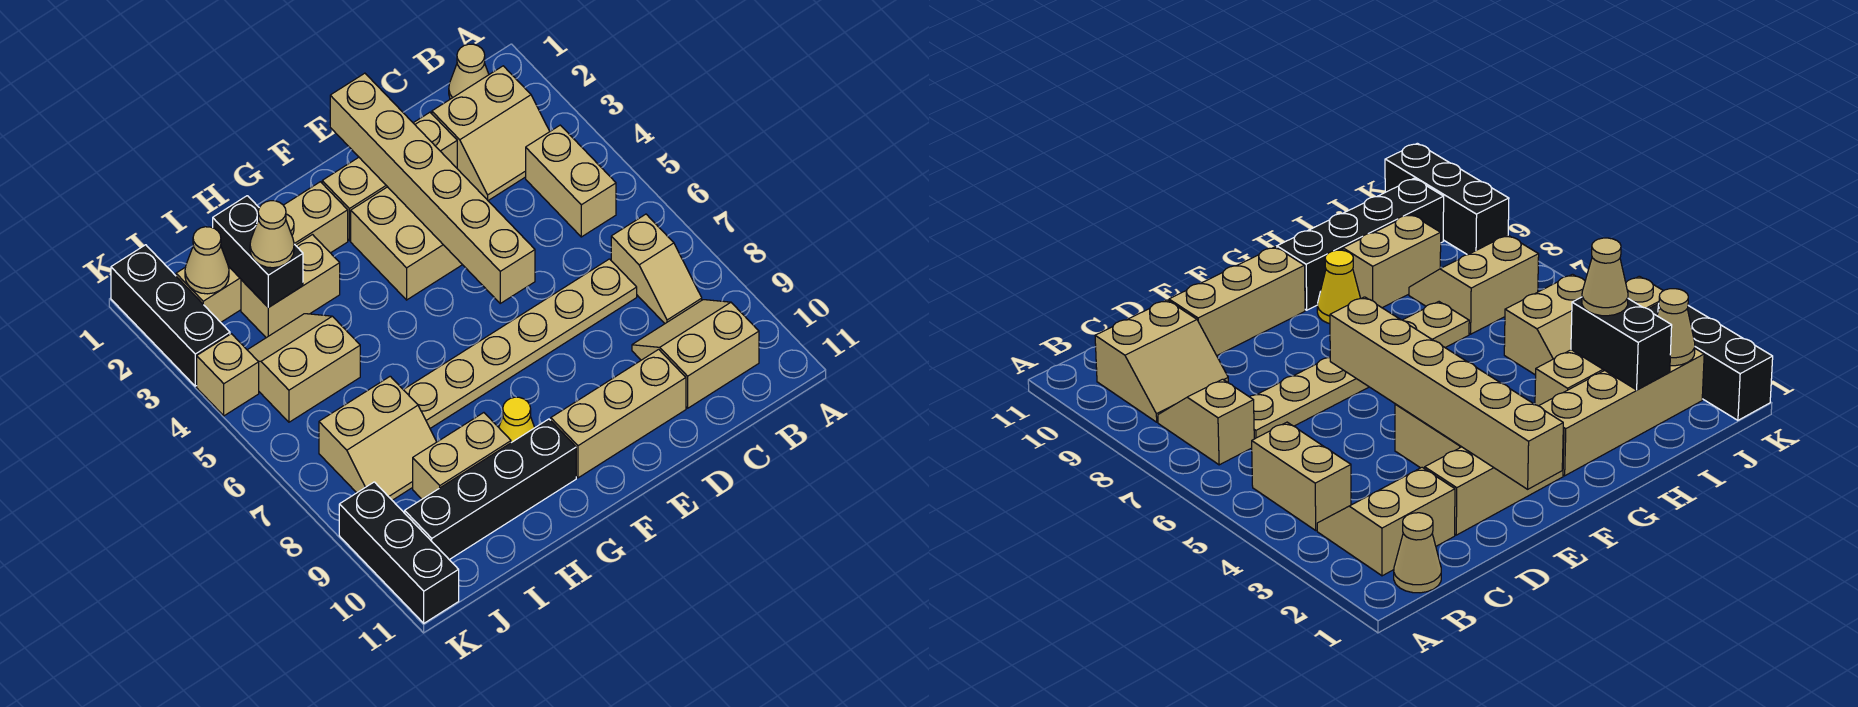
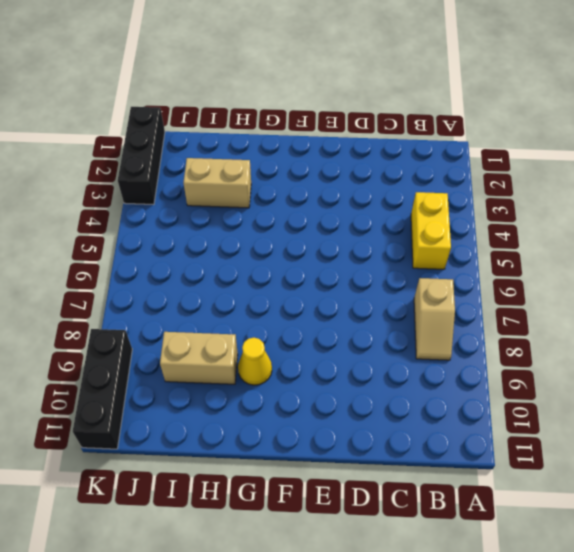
yellow brick B4:B5 level 1 -> tan brick B4:B5 level 1
none -> tan cone B1 level 1
none -> tan slope B2:C3 level 1 top 2
none -> tan slope B9:C10 level 1 top 10

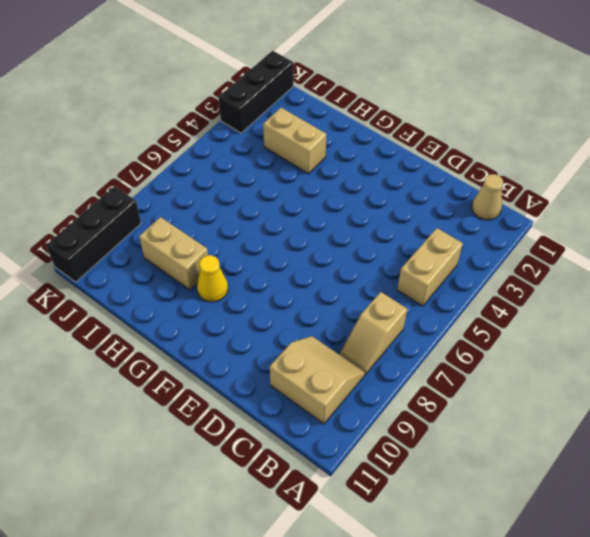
none -> tan slope B2:C3 level 1 top 2
none -> tan plate C7:H7 level 1
none -> tan brick D2:F2 level 1

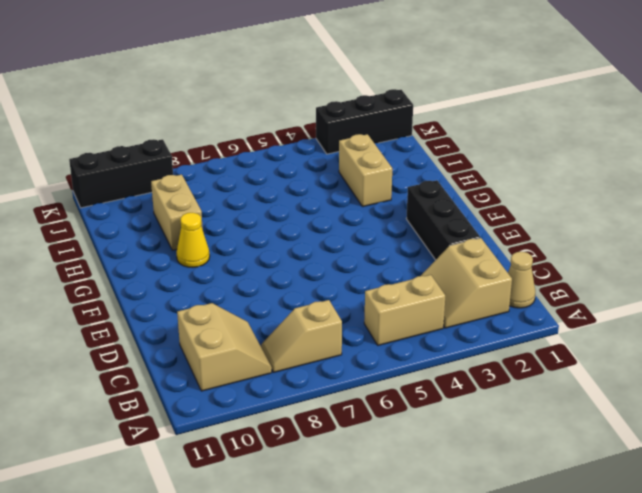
black brick D2:F2 level 1 -> tan brick D2:F2 level 1
none -> tan plate C7:H7 level 1
none -> tan brick D10:F10 level 1
none -> tan brick E3:F4 level 1

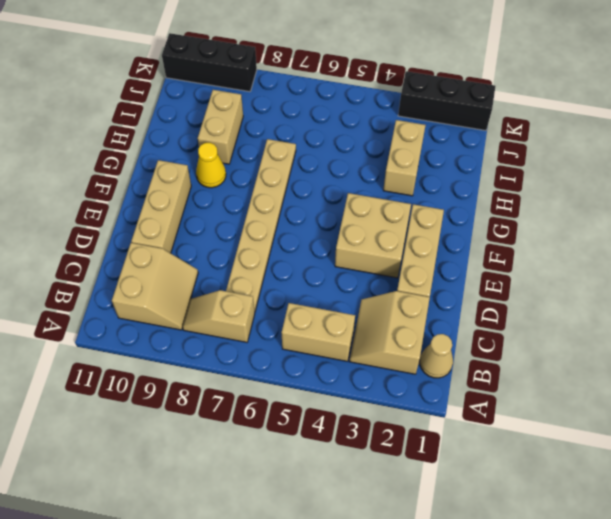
none -> tan brick G2:J2 level 1
none -> black brick G10:J10 level 1
none -> tan slope I4:J5 level 1 top 5

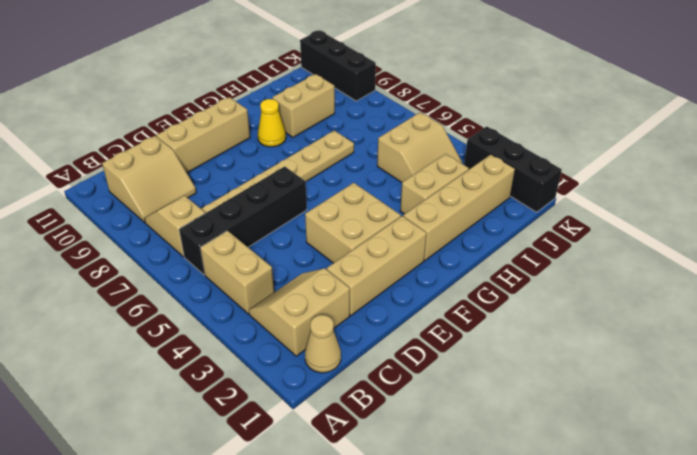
black brick B6:E6 level 1 -> black brick G10:J10 level 1
none -> tan slope I7:J8 level 1 top 7
none -> tan brick K4 level 1
none -> tan brick E1:E6 level 2

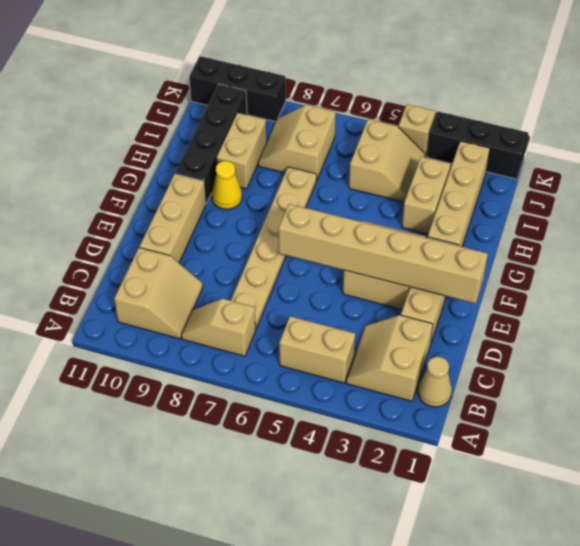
none -> black brick I2:I3 level 2
none -> tan cone J2 level 2
none -> tan cone I3 level 3

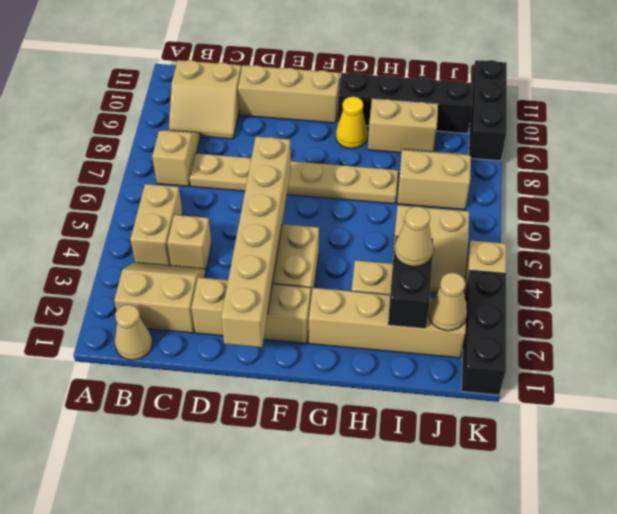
tan brick C4 level 1 -> none

